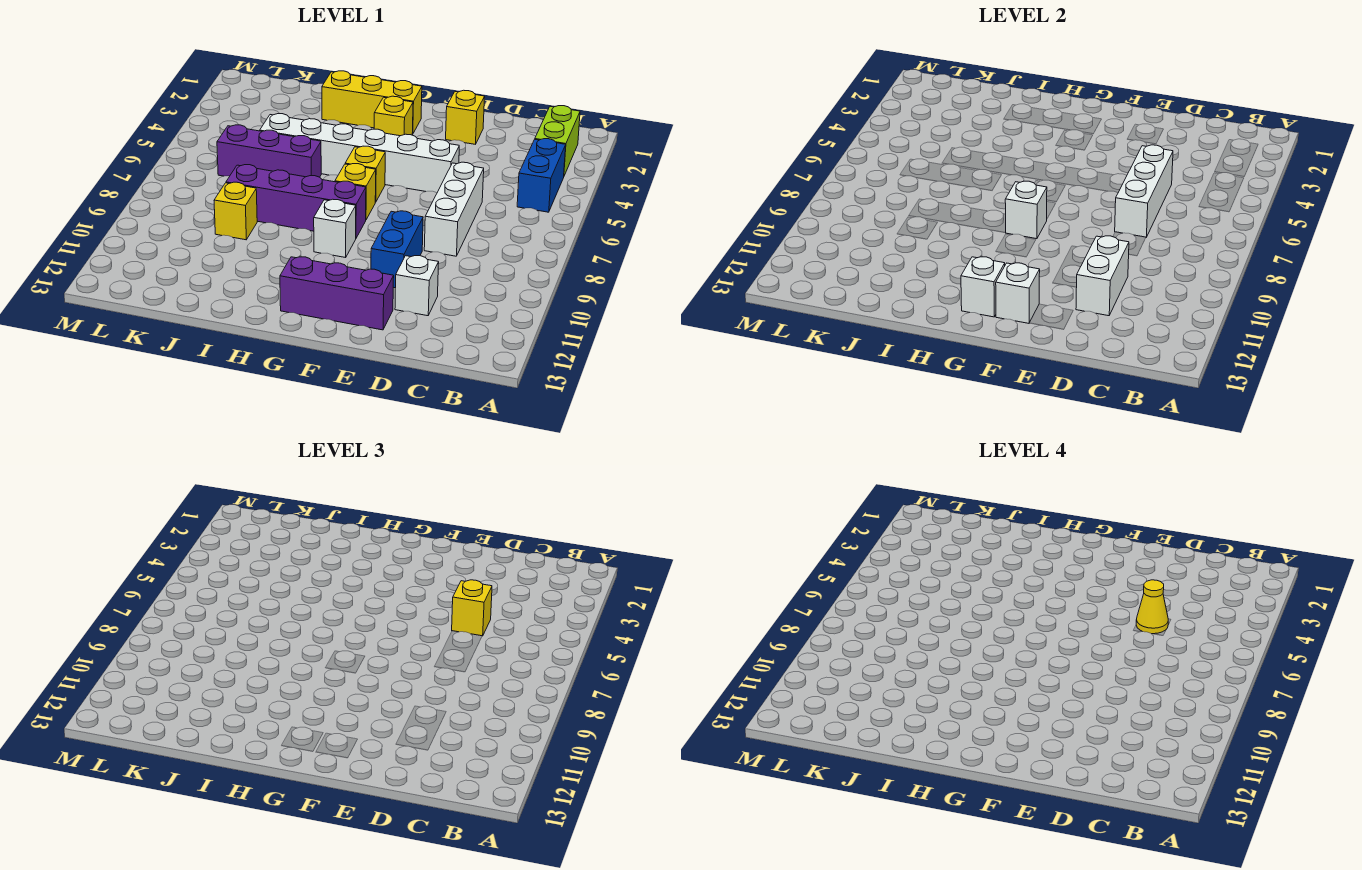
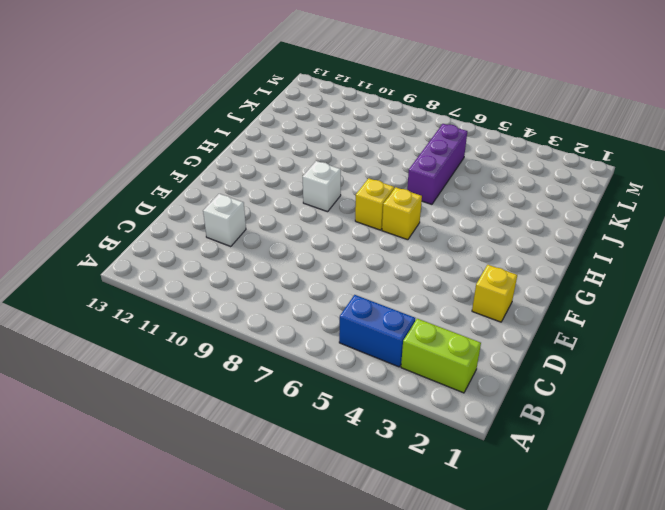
none -> white brick D6:D8 level 1
none -> white brick E5:J5 level 1
none -> blue brick E9:E10 level 1

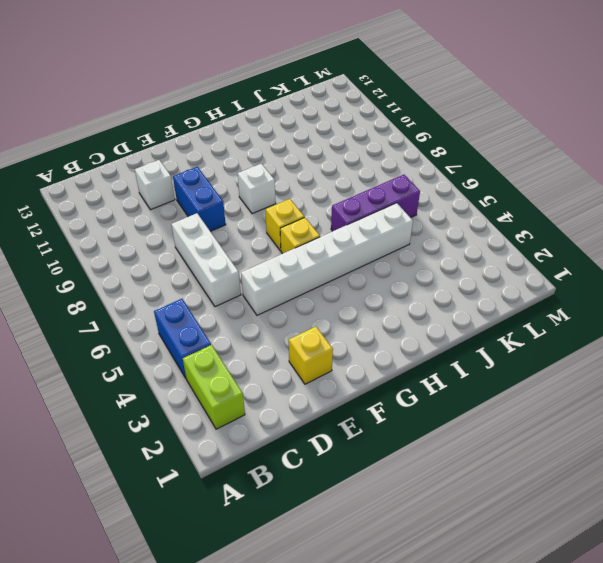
none -> purple brick E12:G12 level 1
none -> yellow brick G2:I2 level 1
none -> yellow brick G3 level 1

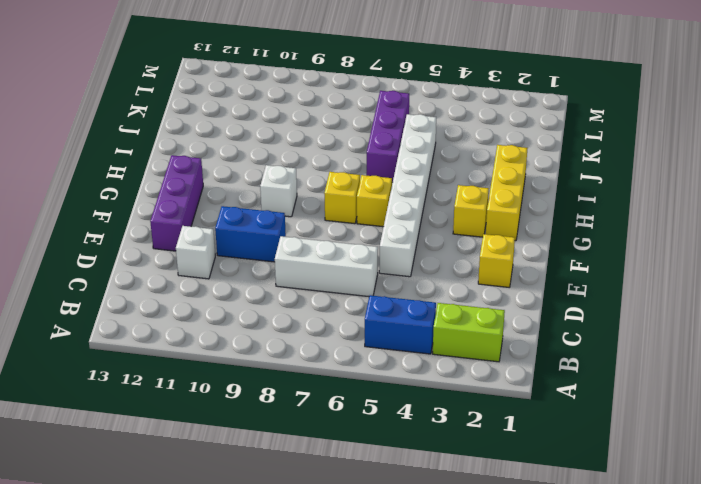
none -> purple brick G8:J8 level 1
none -> yellow brick J9 level 1
none -> white brick D5:D7 level 2

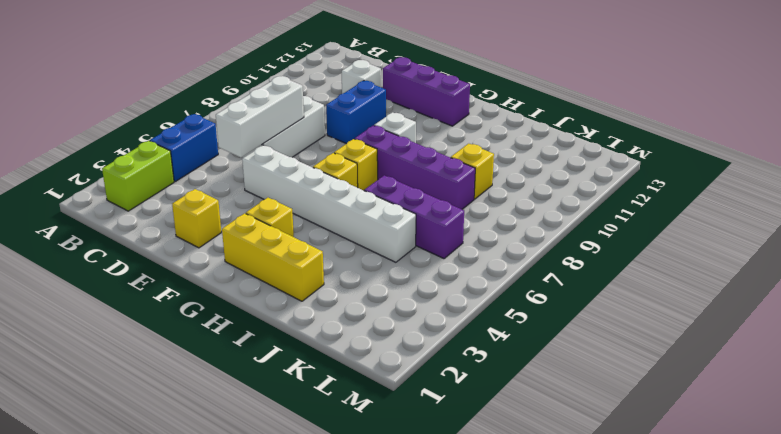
none -> white brick D10:D11 level 2
none -> white brick F12 level 2
none -> white brick G8 level 2

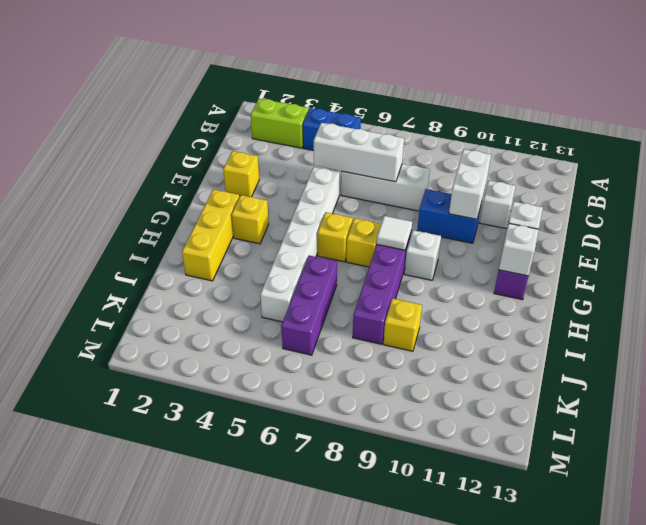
white brick D10:E10 level 2 -> white brick D10:D11 level 2
white tile G8 level 2 -> white brick G8 level 2
none -> yellow brick D5 level 3
none -> yellow cone D5 level 4

